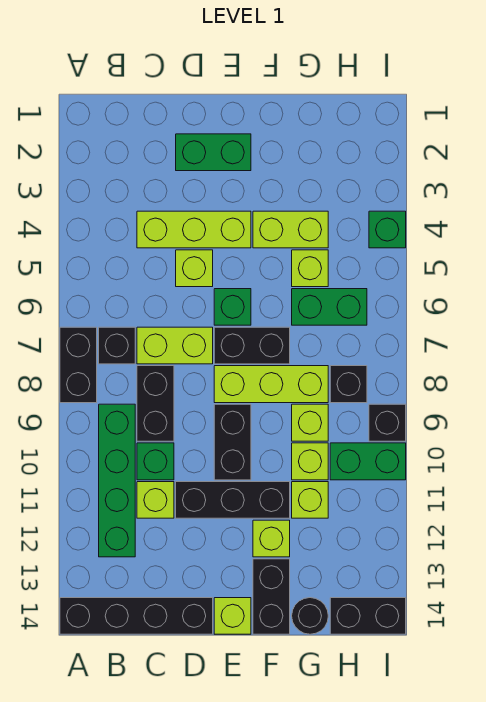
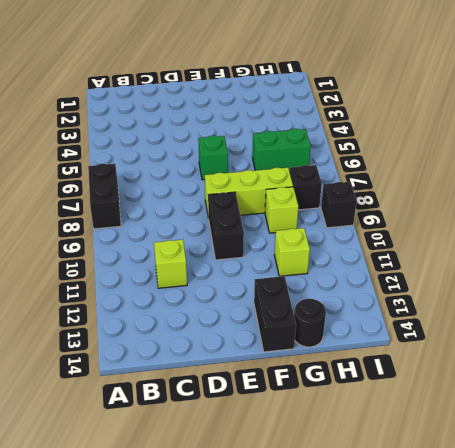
none -> black brick A14:D14 level 1
none -> black brick B7 level 1
none -> green brick B9:B12 level 1
none -> lime brick C4:E4 level 1

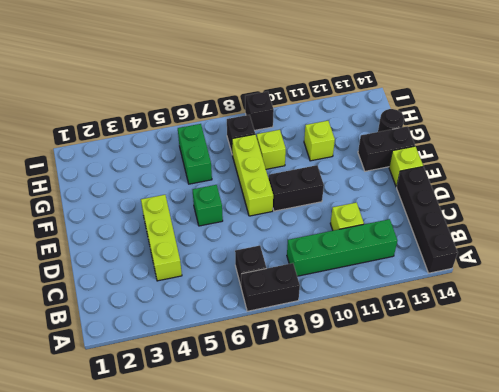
none -> lime brick C7:D7 level 1
none -> black brick C8:C9 level 1
none -> green brick C10 level 1
none -> green brick D2:E2 level 1

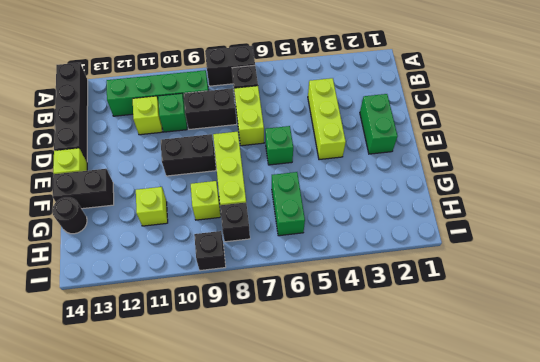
none -> lime brick D5 level 1
none -> black brick D11:F11 level 1
none -> black brick E7:F7 level 1
none -> lime brick F4:G4 level 1

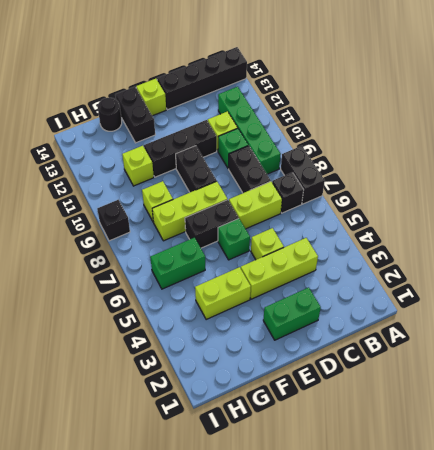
none -> lime brick F12 level 1
none -> lime brick G5 level 1
none -> lime brick G10 level 1
none -> black brick H8 level 1

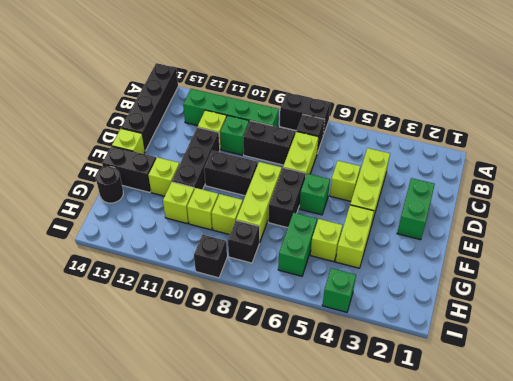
none -> green brick H10:I10 level 1
none -> black brick H14:I14 level 1

